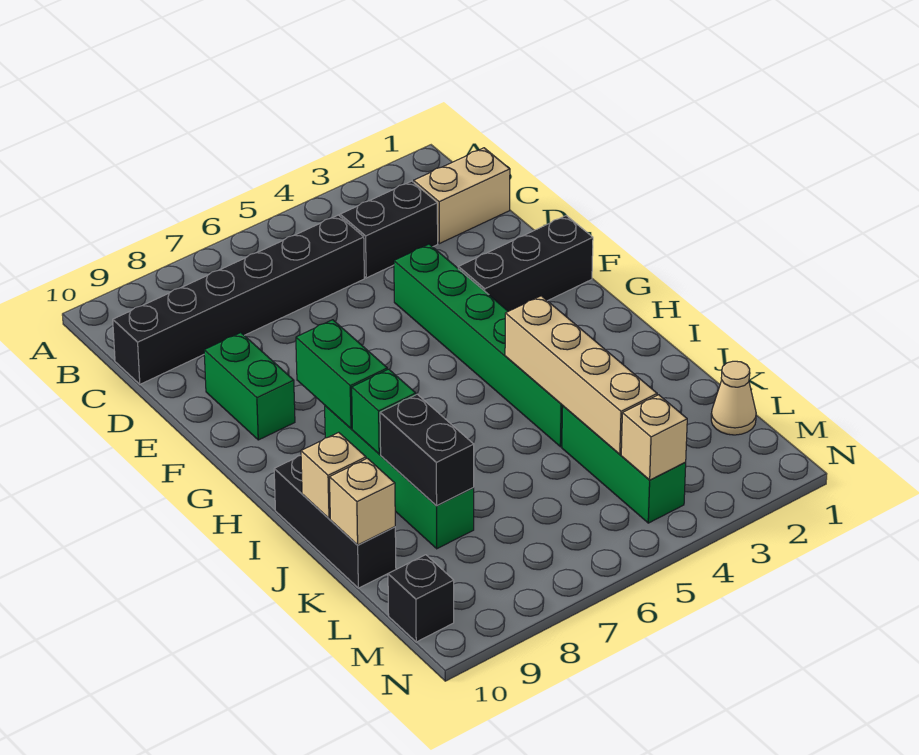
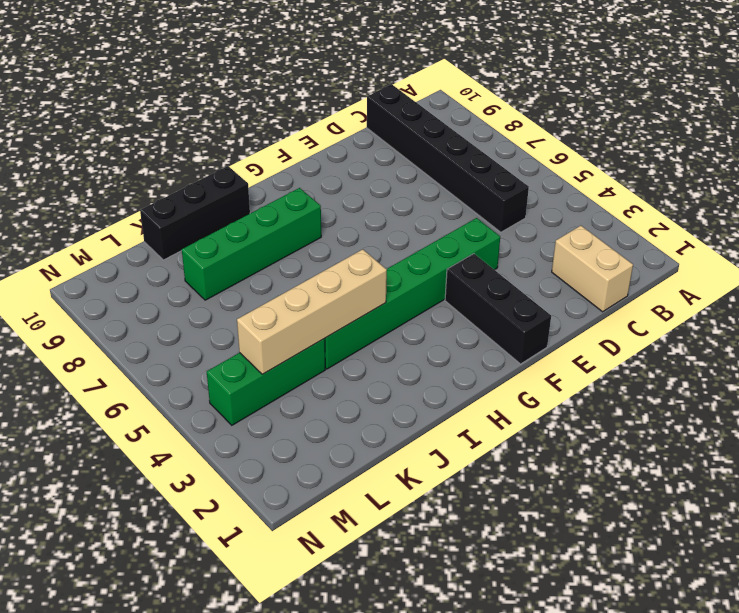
none -> black brick C3:C4 level 1
none -> green brick E9:F9 level 1
none -> tan cone L1 level 1

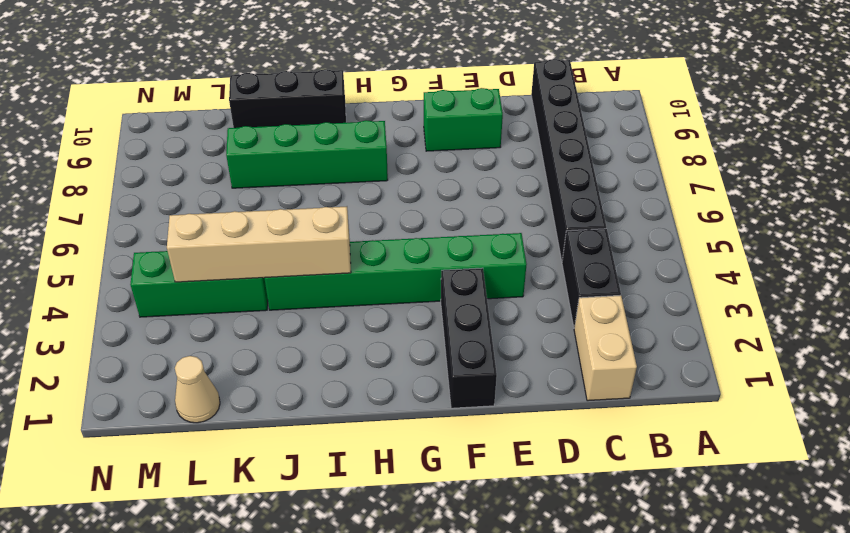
none -> black brick M10 level 1
none -> green brick G8:H8 level 2
none -> green brick I8 level 2

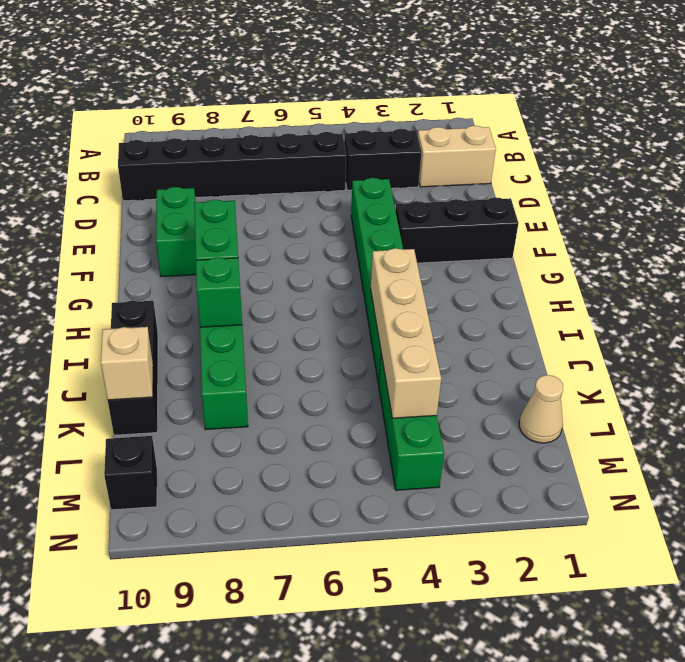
none -> black brick J8:K8 level 2
none -> tan brick J10 level 2
none -> tan brick M4 level 2

